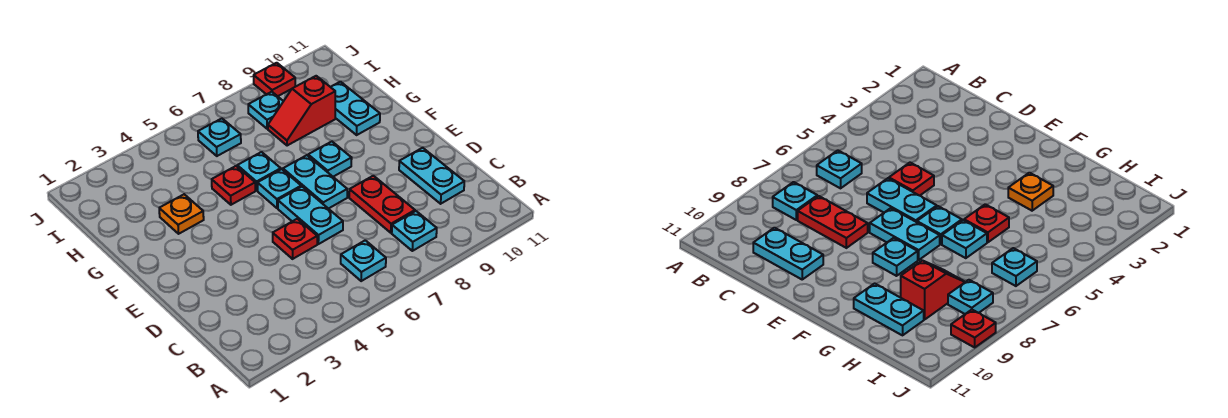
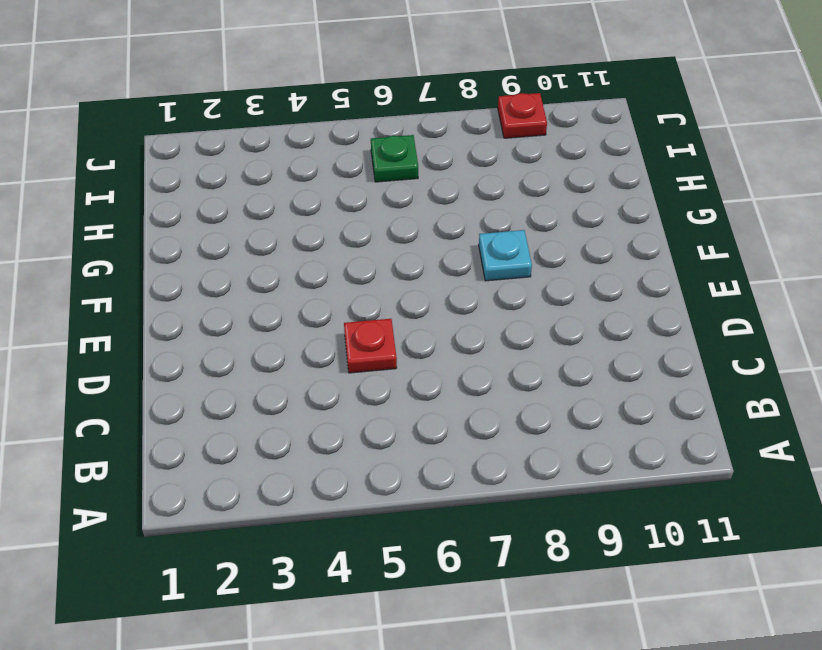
green plate I6 level 1 -> cyan plate I6 level 1
none -> cyan plate B6 level 1
none -> cyan plate B8 level 1
none -> red plate C8:D8 level 1

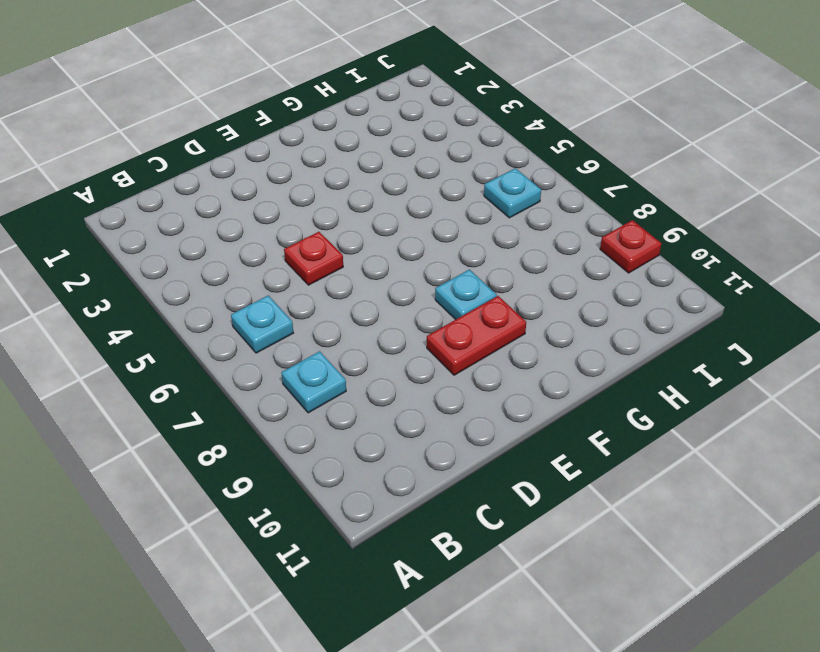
red plate E9:F9 level 1 -> red plate C8:D8 level 1
none -> cyan plate C10:D10 level 1
none -> cyan plate D6:E6 level 1
none -> cyan plate E7:F7 level 1

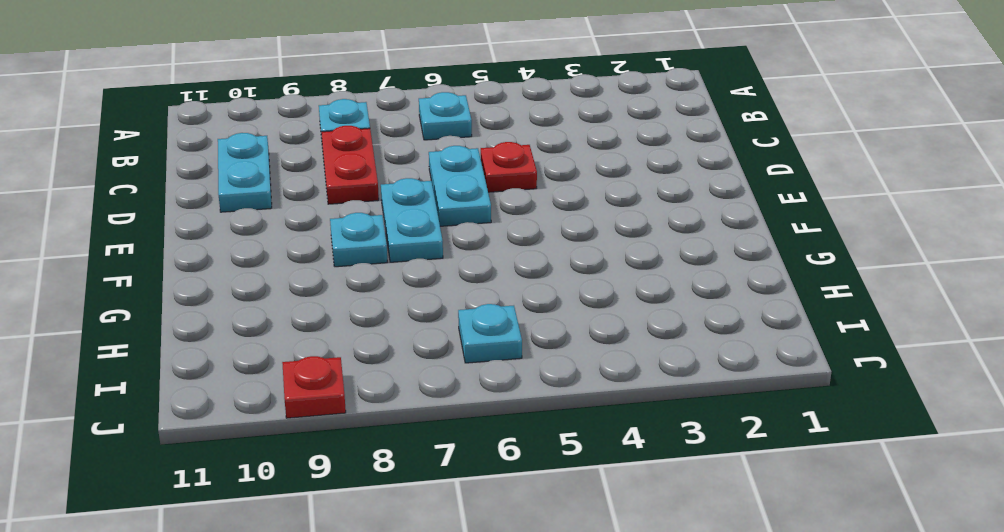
none -> cyan plate F6 level 1
none -> orange plate G3 level 1
none -> red plate G5 level 1

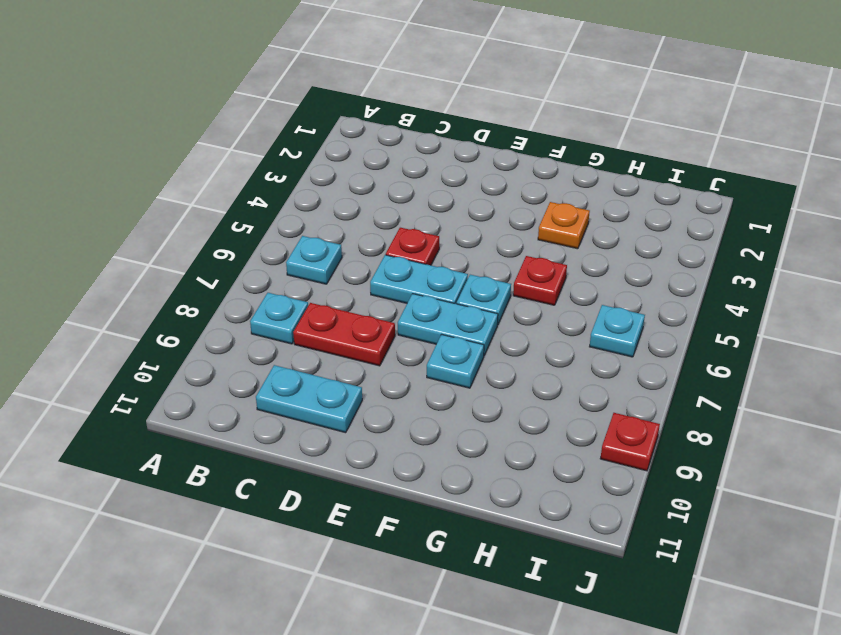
none -> cyan plate G6 level 1
none -> cyan plate G10:H10 level 1
none -> red slope H8:H9 level 1 top 9

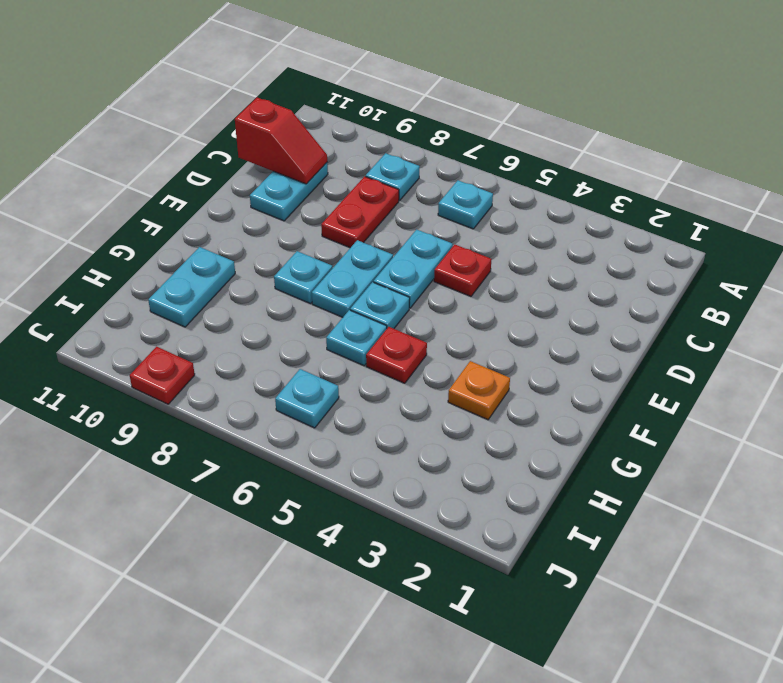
red slope C10:C11 level 2 top 11 -> red slope H8:H9 level 1 top 9
none -> cyan plate I8 level 1

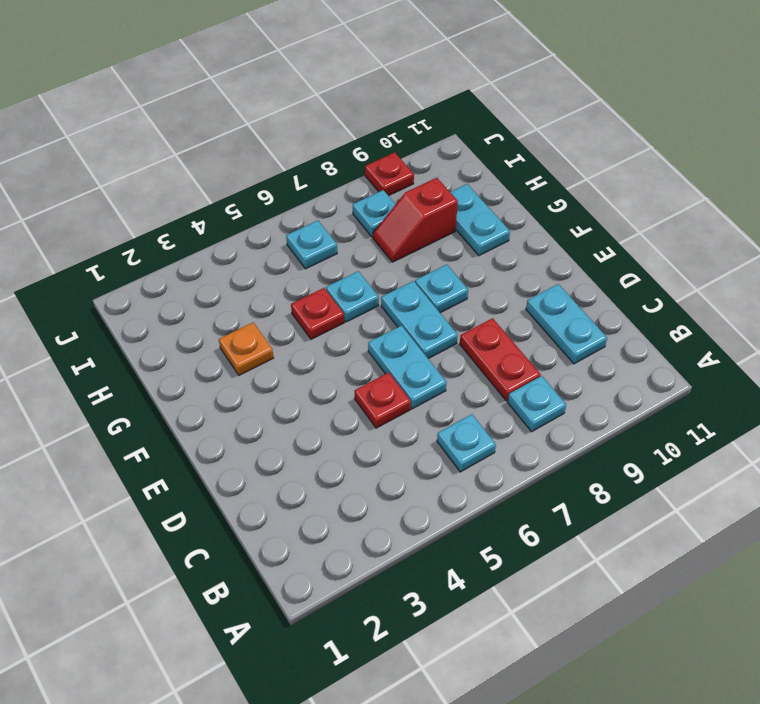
none -> cyan plate F6 level 1

